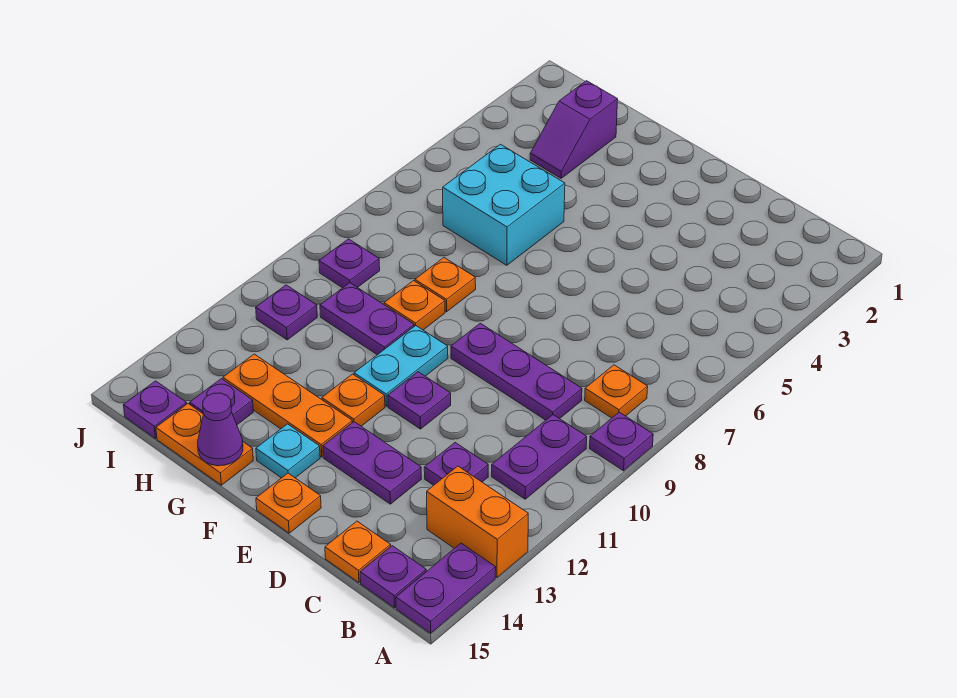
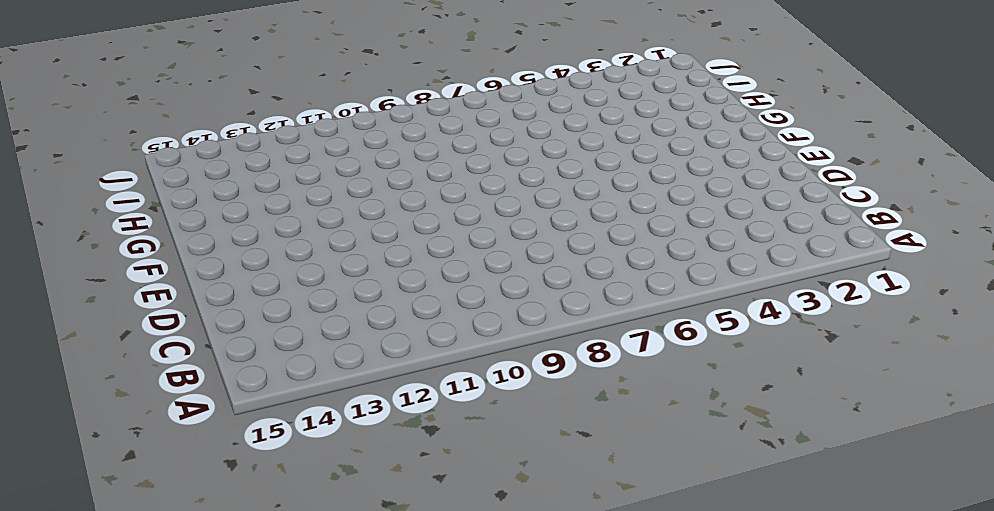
none -> purple plate A9 level 1
none -> orange brick A13:B13 level 1
none -> purple plate A14:A15 level 1

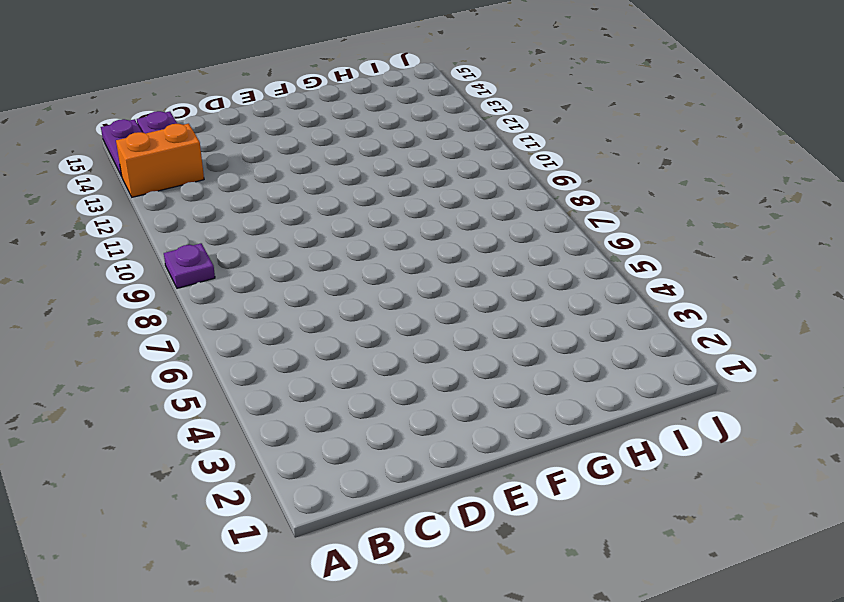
none -> orange plate B8 level 1
none -> purple plate B10:B11 level 1
none -> purple plate C9:E9 level 1

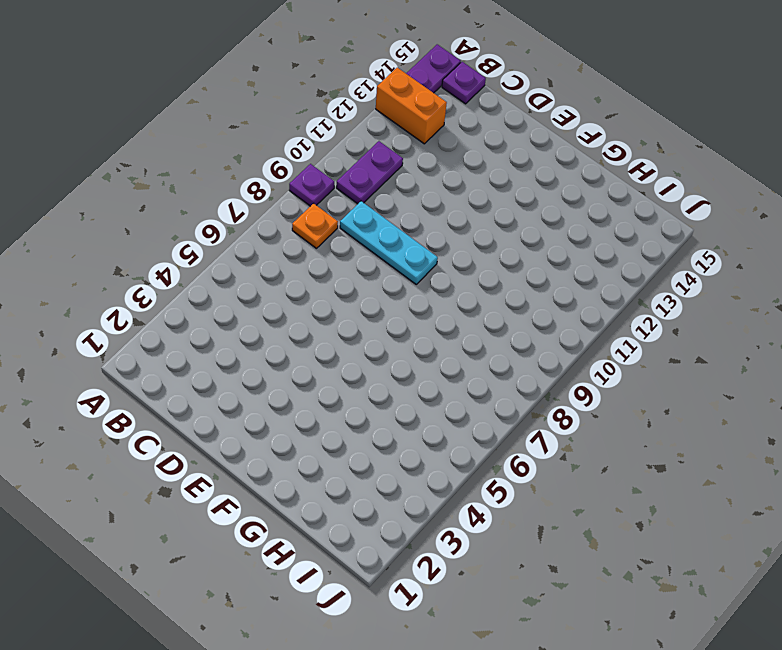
cyan plate C9:E9 level 1 -> purple plate C9:E9 level 1
none -> purple plate C12 level 1
none -> orange plate C15 level 1
none -> purple plate D13:E13 level 1

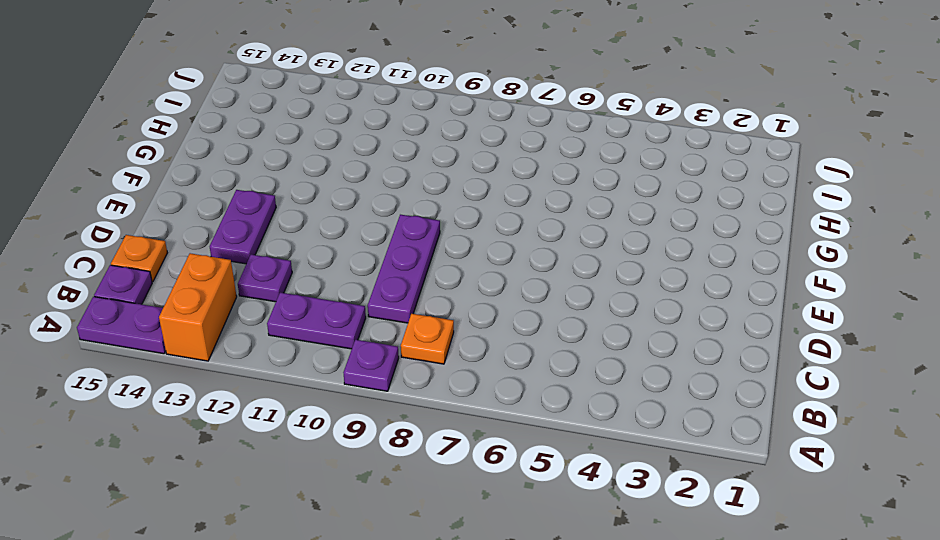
none -> purple plate E11 level 1
none -> orange plate E15 level 1
none -> cyan plate F10:F11 level 1

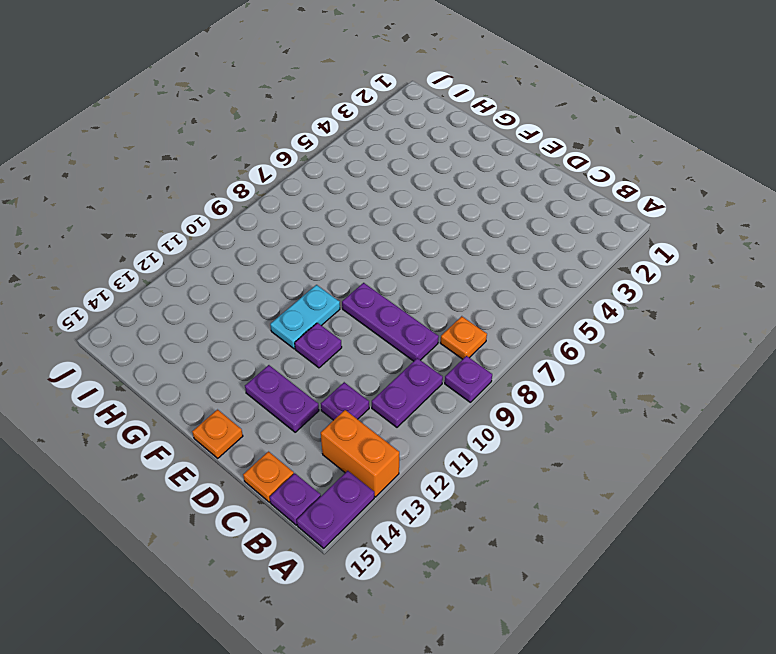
none -> orange plate F12 level 1
none -> orange plate F13:H13 level 1
none -> cyan plate F14 level 1

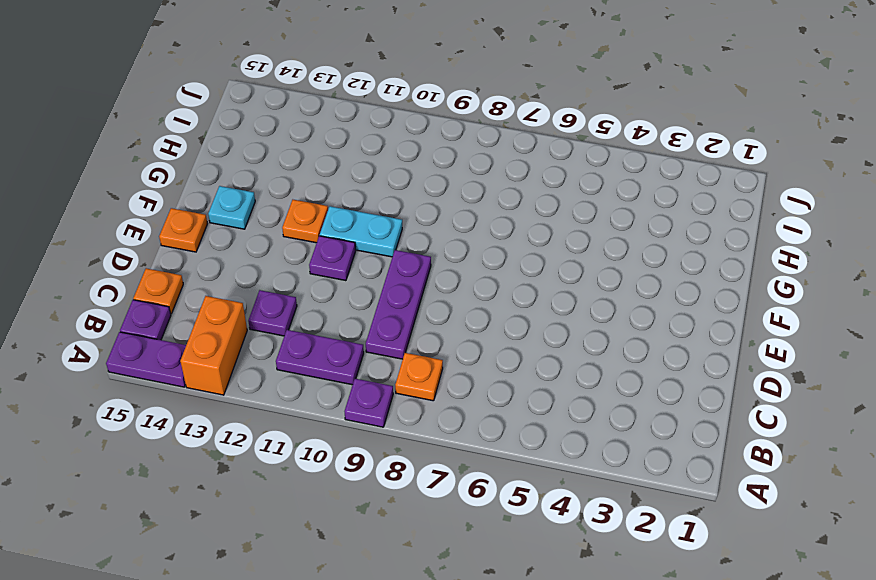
none -> purple plate D13:E13 level 1
none -> orange plate F13:H13 level 1
none -> cyan brick G5:H6 level 1

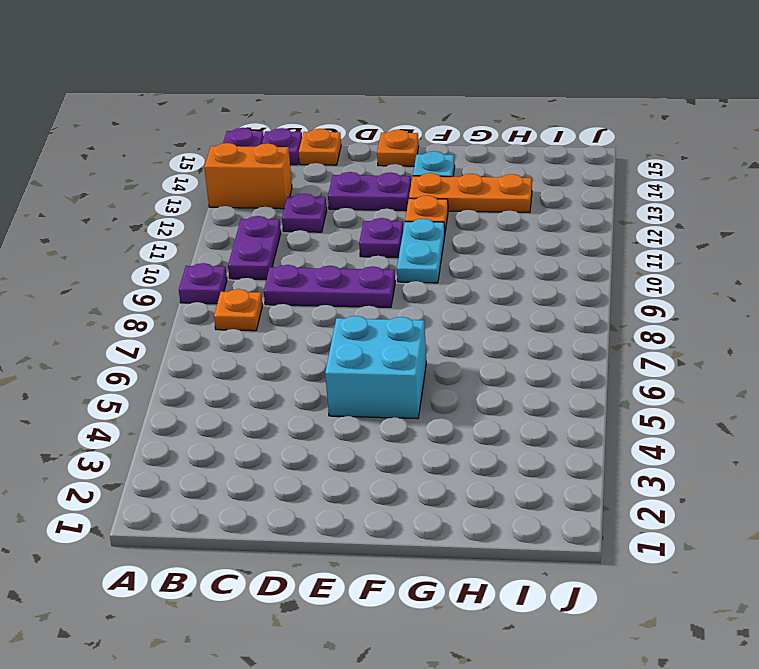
cyan brick E5:F6 level 1 -> cyan brick G5:H6 level 1
none -> orange plate G8 level 1
none -> orange plate G9 level 1
none -> purple plate G10:H10 level 1

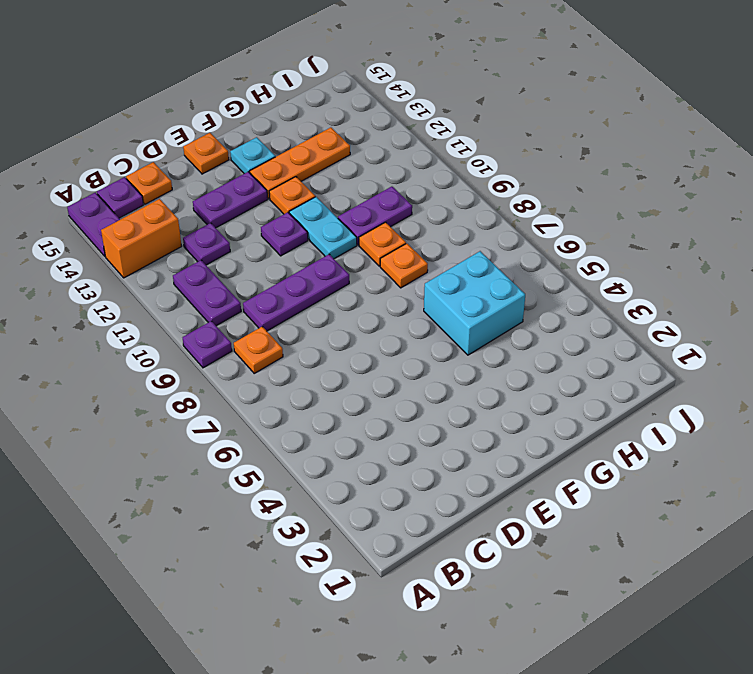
none -> orange plate G15:H15 level 1
none -> purple slope H2:H3 level 1 top 2
none -> purple plate H14 level 1

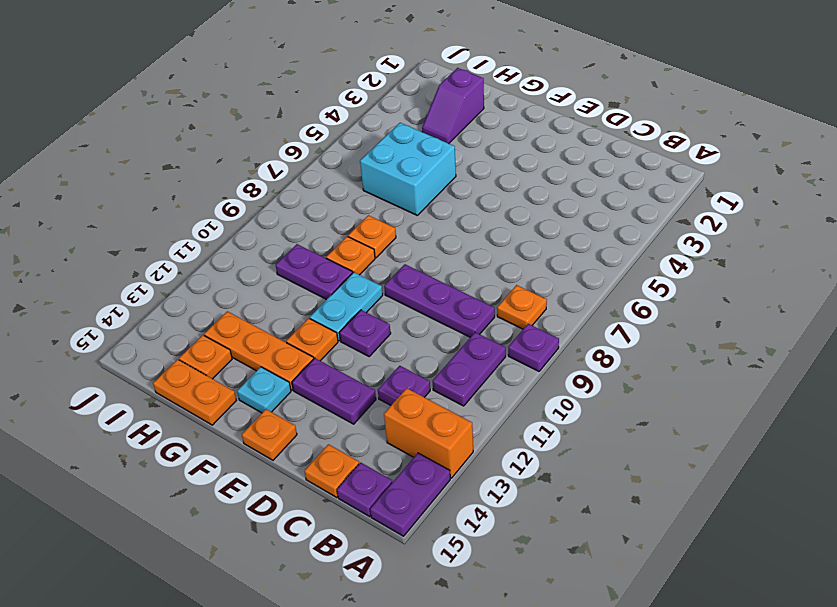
orange plate H14 level 1 -> purple plate H14 level 1
none -> purple plate I9 level 1
none -> purple plate I11 level 1
none -> purple plate I15 level 1

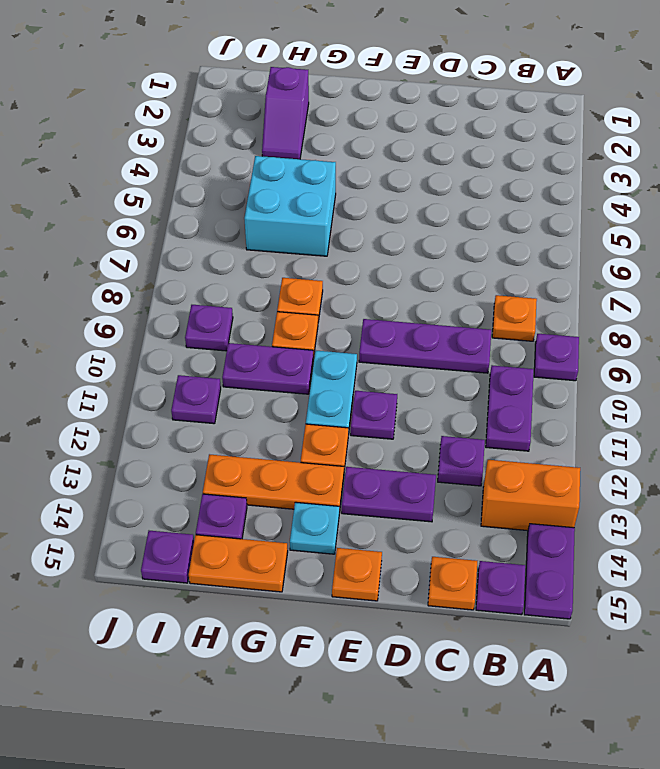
none -> purple cone G15 level 2

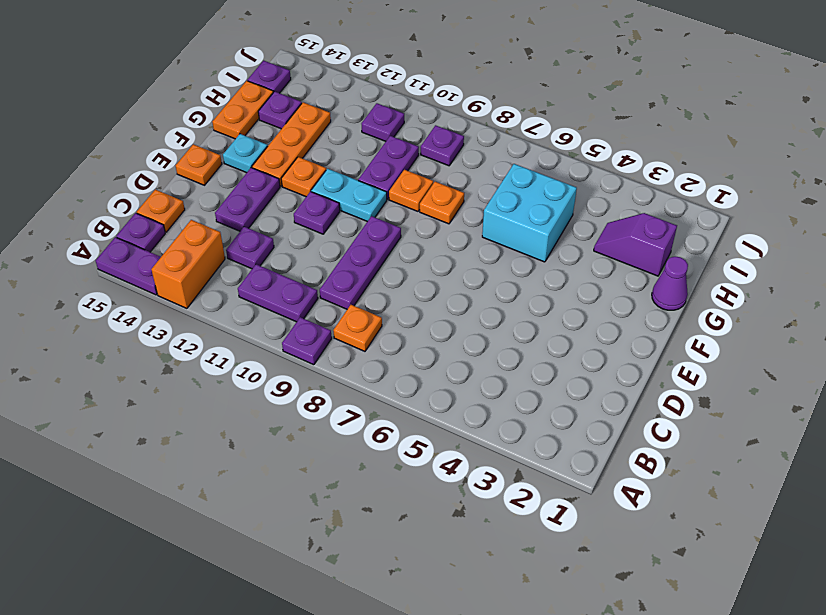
purple cone G1 level 1 -> purple cone G15 level 2

